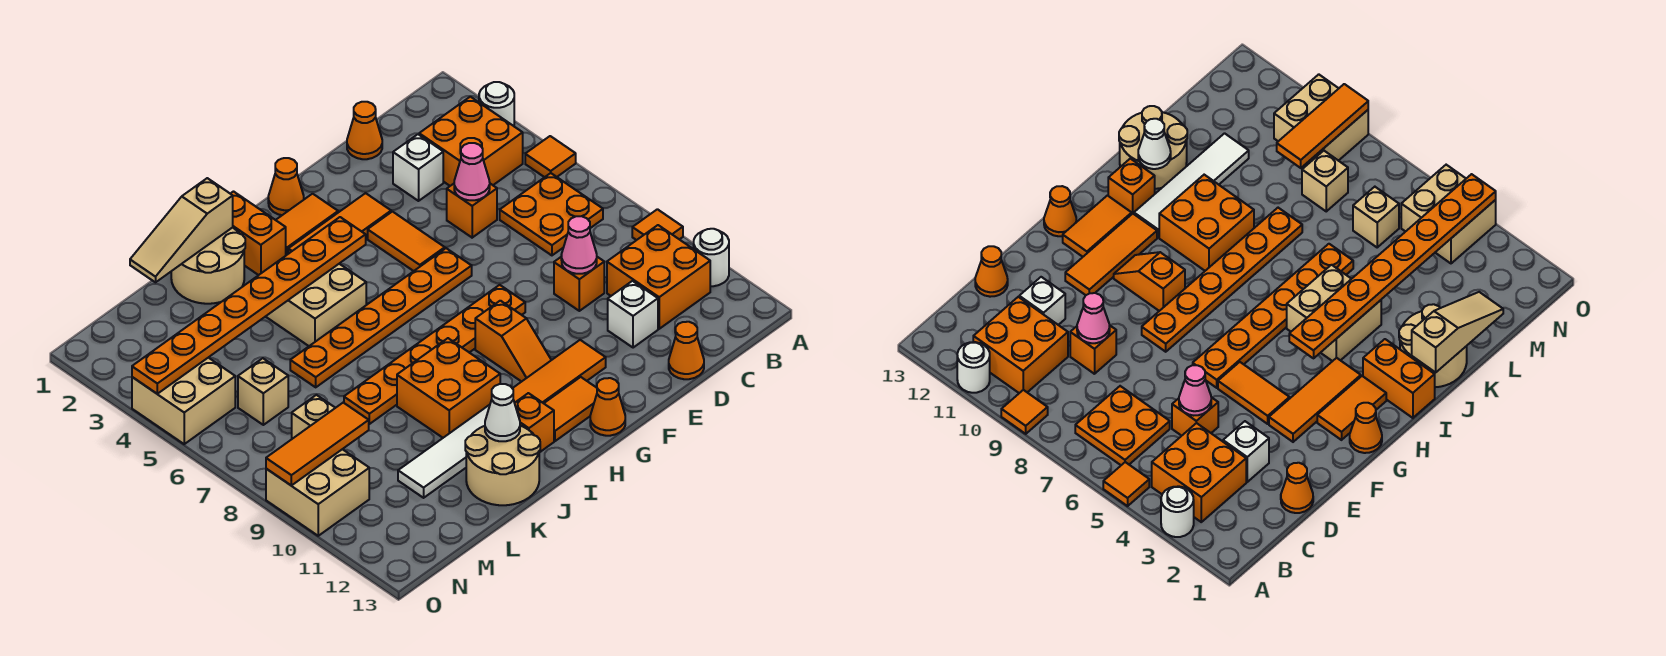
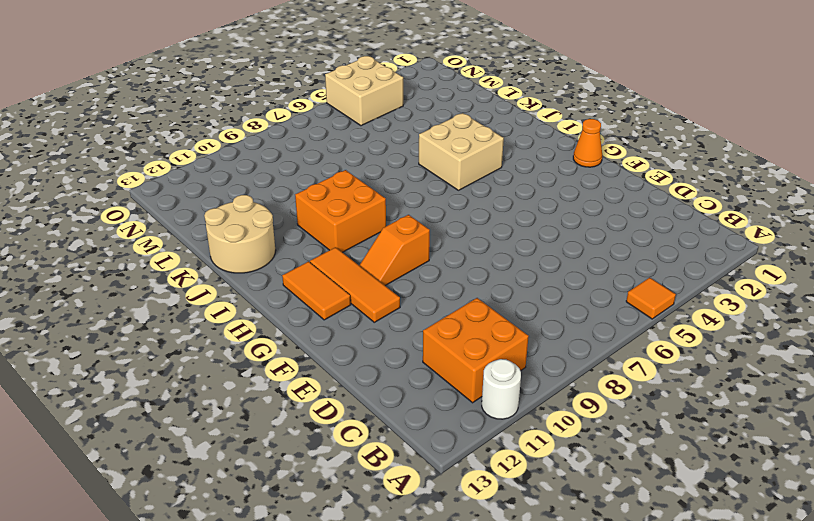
none -> white round brick A3 level 1
none -> orange tile A9 level 1
none -> orange brick B3:C4 level 1
none -> orange plate B6:C7 level 1

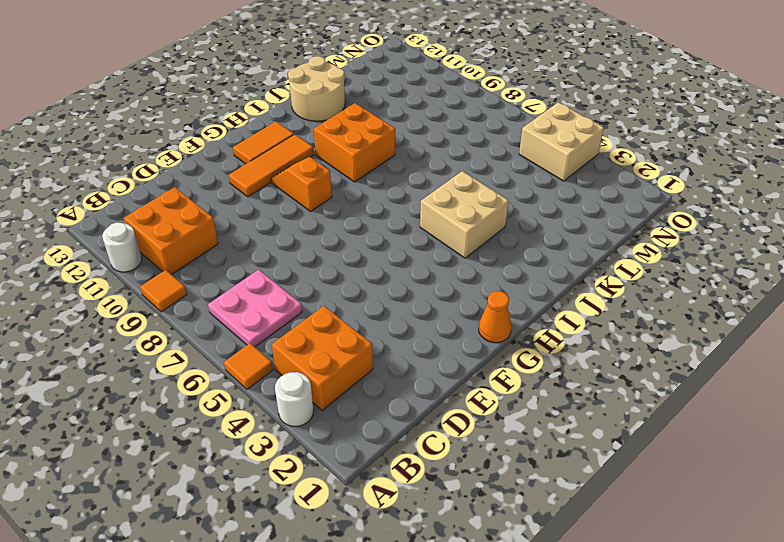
pink plate B6:C7 level 1 -> orange plate B6:C7 level 1
none -> orange cone D1 level 1
none -> white brick D3 level 1
none -> orange brick D5 level 1
none -> orange brick D9 level 1

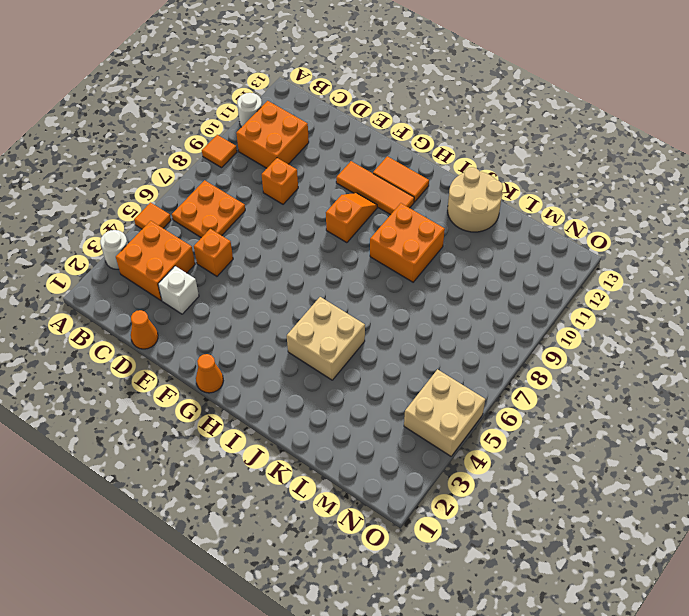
none -> white brick D11 level 1
none -> orange cone D13 level 1
none -> orange tile F3:H3 level 1
none -> orange tile F4:F5 level 1

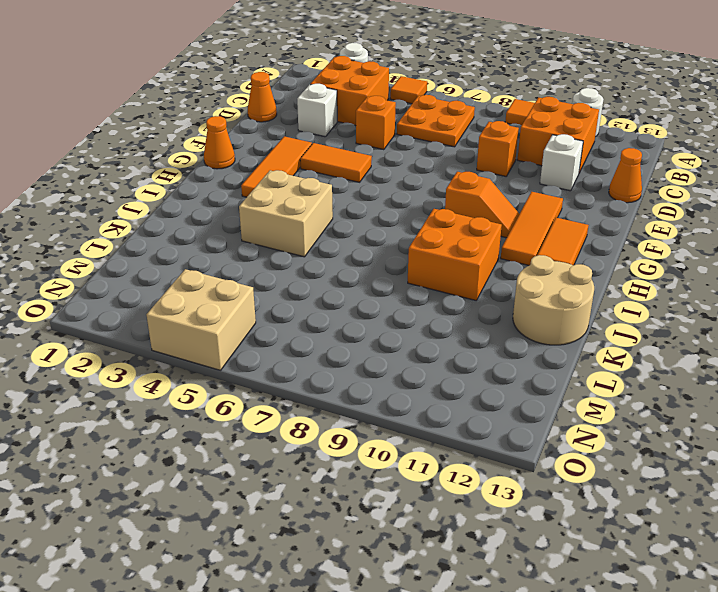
none -> orange plate F6:K6 level 1
none -> orange plate F8:K8 level 1
none -> orange tile G2:H2 level 1
none -> orange cone G13 level 1

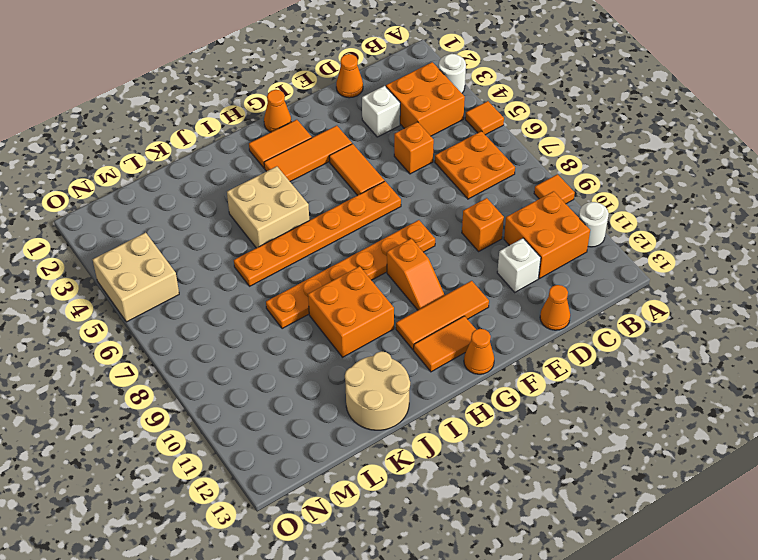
none -> orange brick I1:I2 level 1
none -> white tile I11:L11 level 1
none -> orange brick I12 level 1
none -> tan round brick J1:K2 level 1

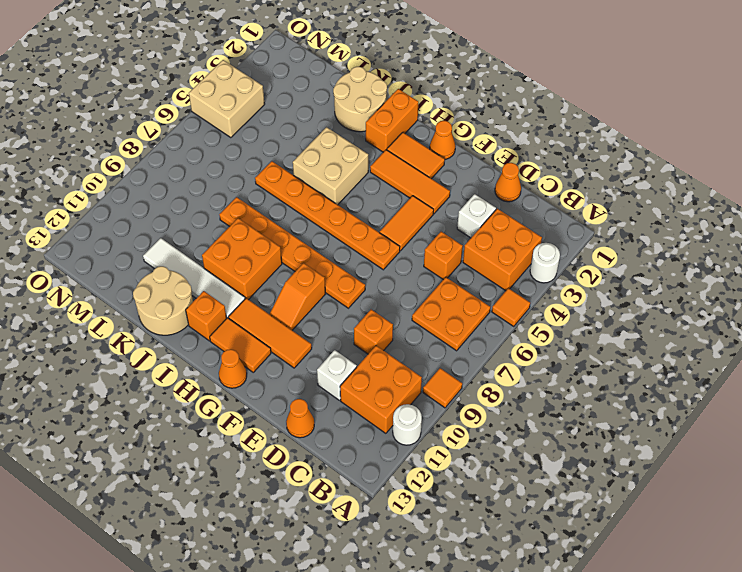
none -> tan brick M6 level 1
none -> tan brick M8 level 1
none -> tan brick N9:O10 level 1
none -> pink cone D5 level 2

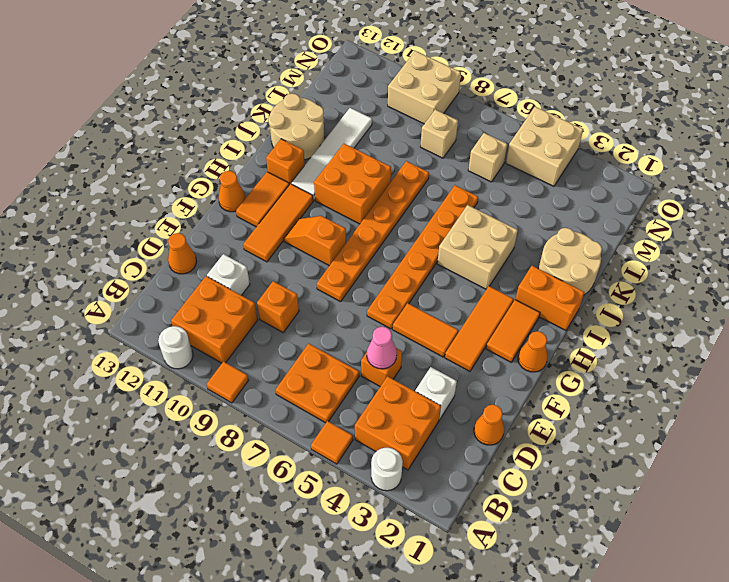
none -> pink cone D9 level 2
none -> orange plate H4:O4 level 2
none -> tan slope J1:L1 level 2 top J
none -> white cone J12 level 2

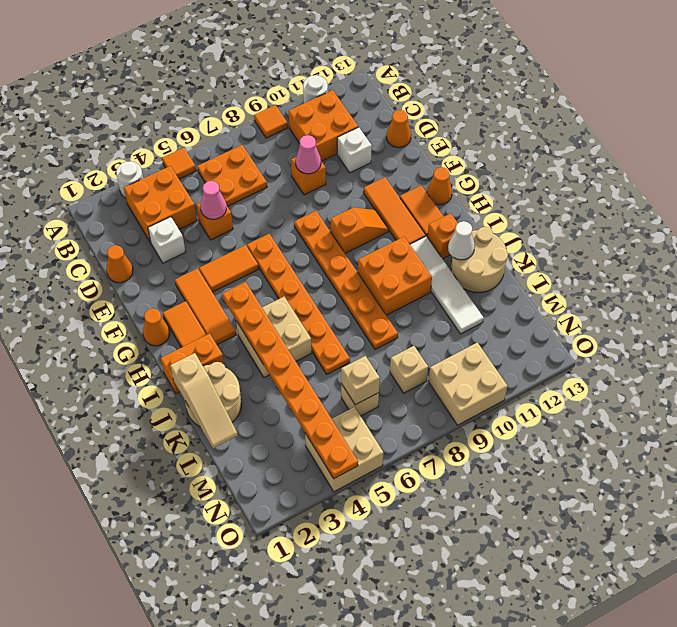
tan brick M6 level 2 -> none
none -> orange tile M9:O9 level 2

